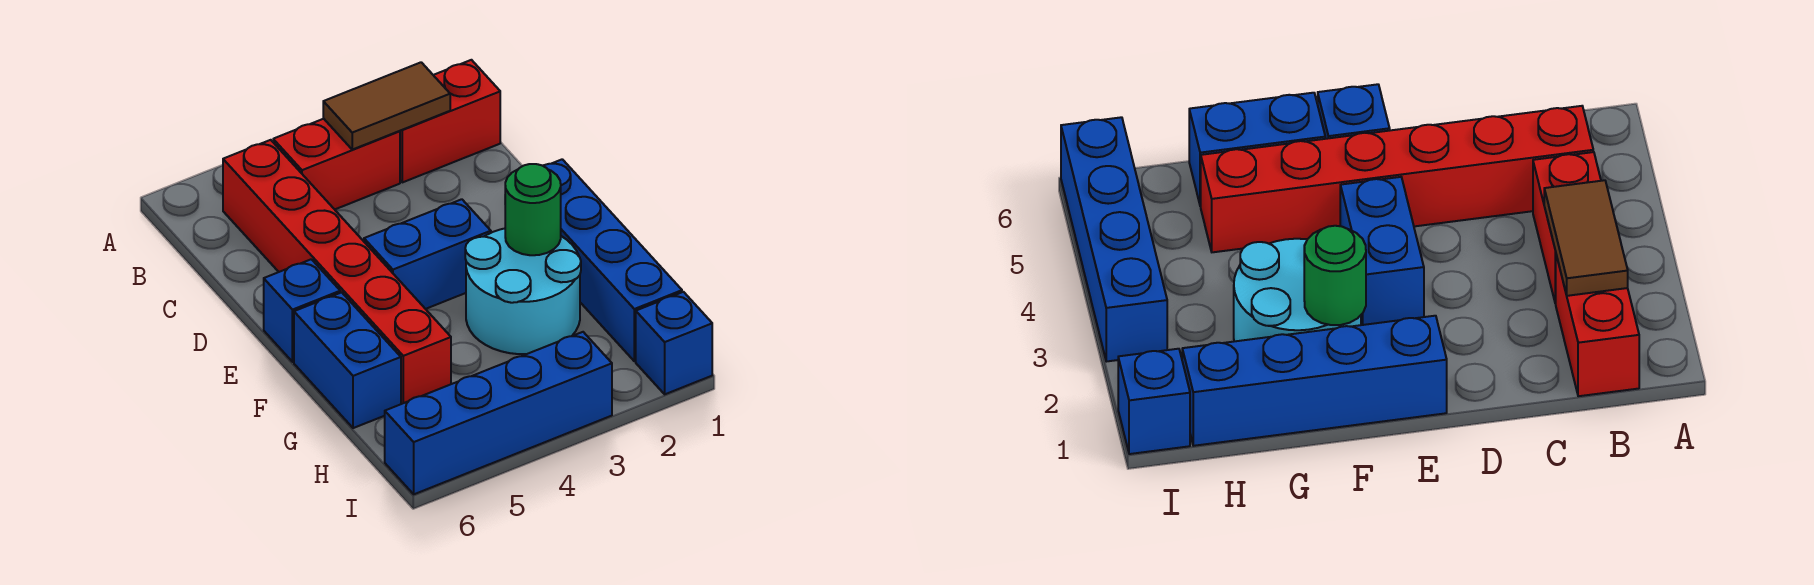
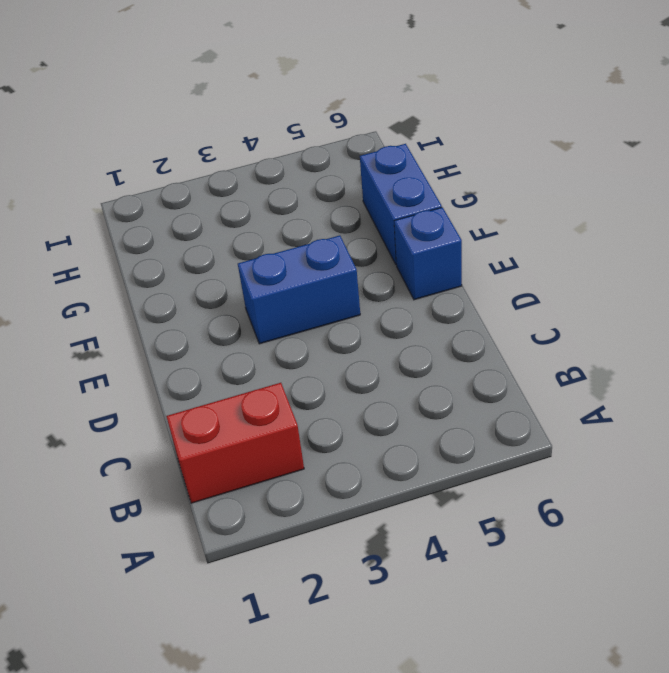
none -> red brick B3:B4 level 1
none -> red brick B5:G5 level 1
none -> blue brick E1:H1 level 1

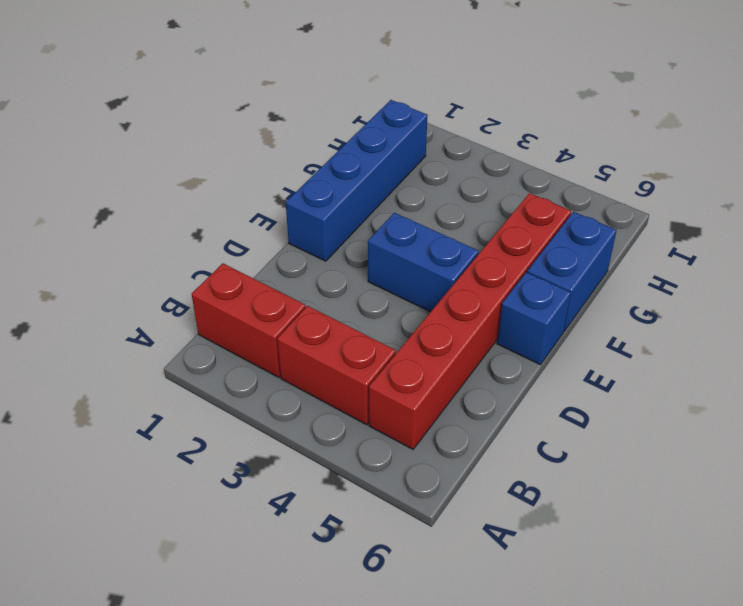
none -> cyan round brick F2:G3 level 1
none -> blue brick I1 level 1
none -> blue brick I3:I6 level 1

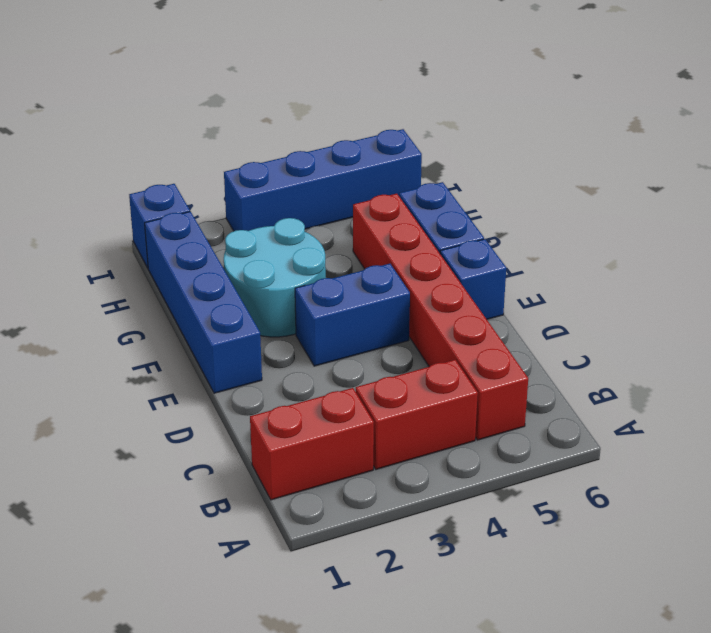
none -> brown tile B2:B3 level 2
none -> green round brick F2 level 2

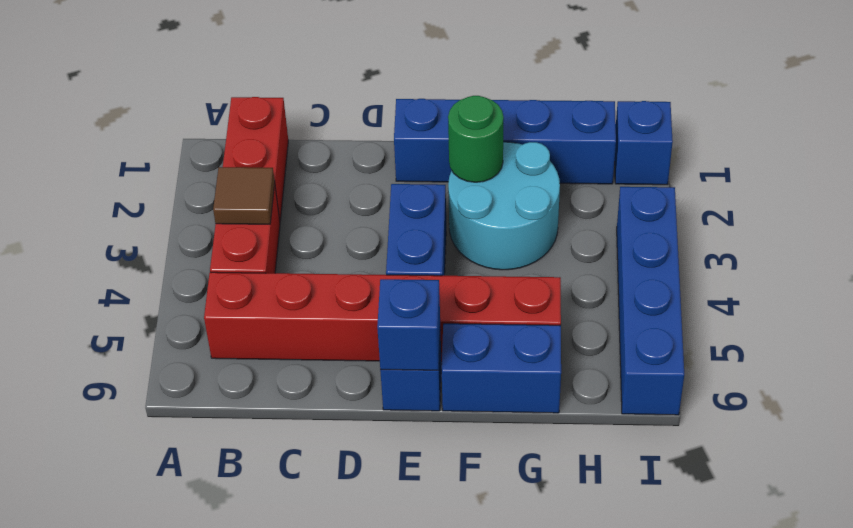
brown tile B3 level 2 -> brown tile B2:B3 level 2
blue brick E6 level 2 -> none

